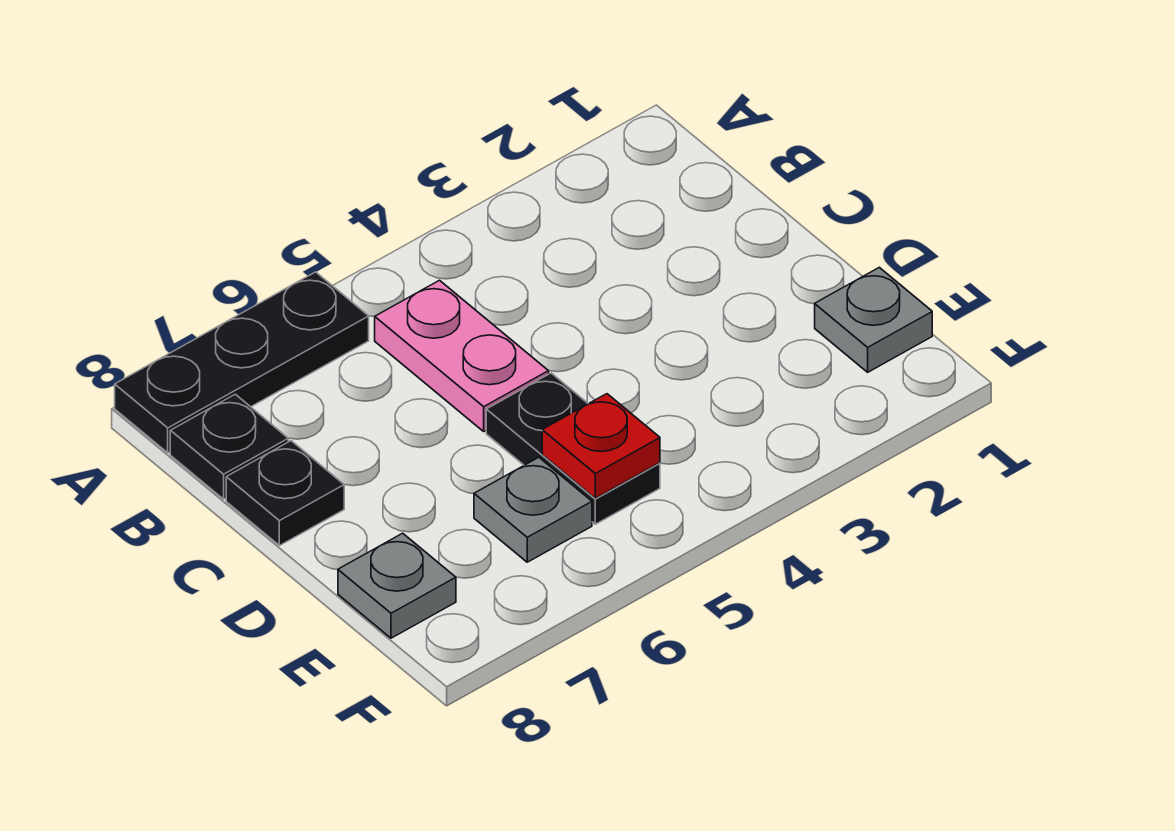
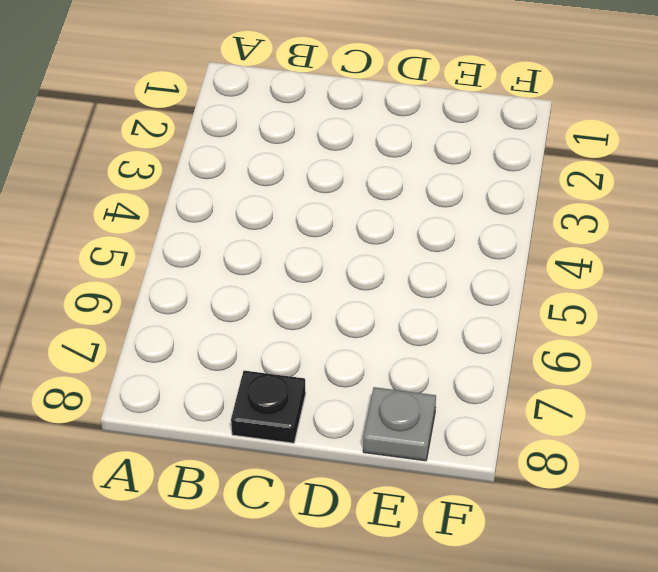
none -> black plate A6:A8 level 1
none -> pink plate B5:C5 level 1

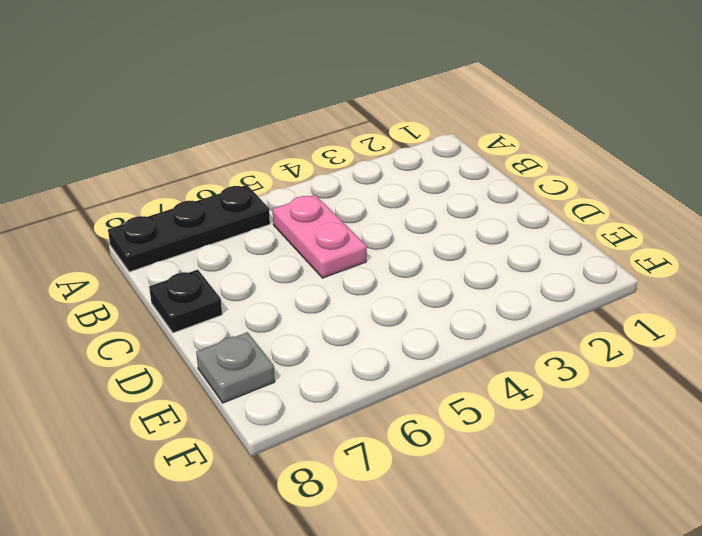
none -> black plate B8 level 1
none -> black plate D5:E5 level 1

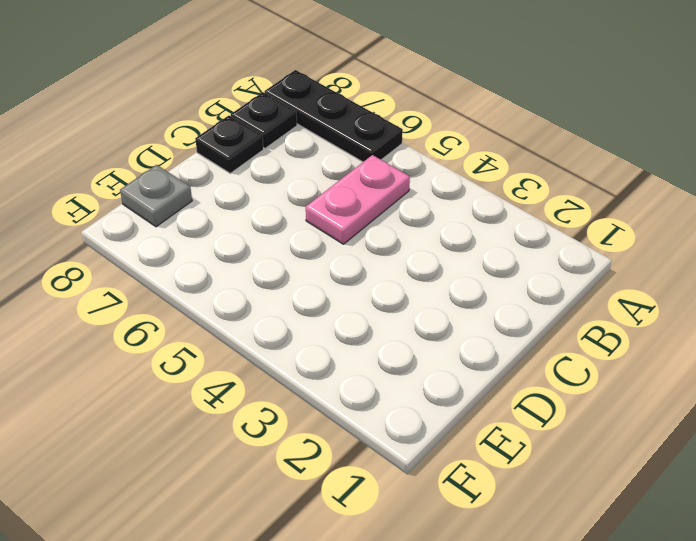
none -> black plate D5:E5 level 1
none -> grey plate E1 level 1

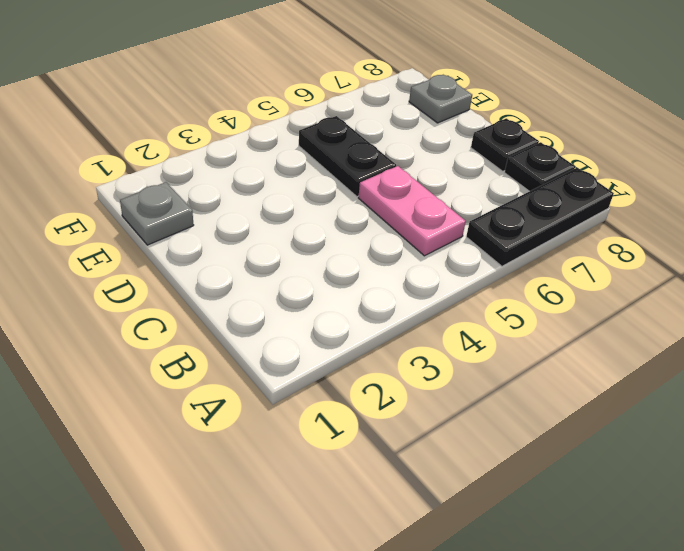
none -> grey plate E6 level 1
none -> red plate E5 level 2

